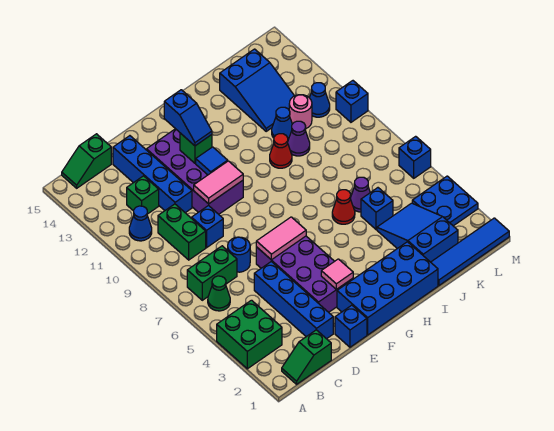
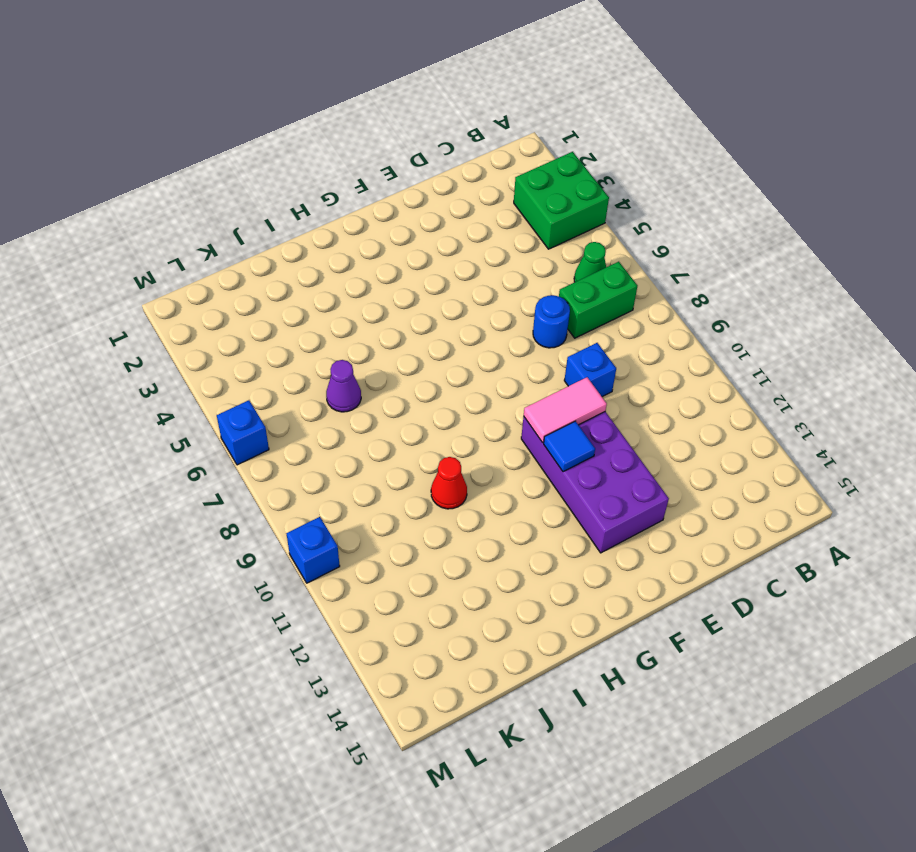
none -> green slope B1:C1 level 1 top C
none -> blue cone B11 level 1
none -> green slope B15:C15 level 1 top C
none -> green brick C9:C10 level 1

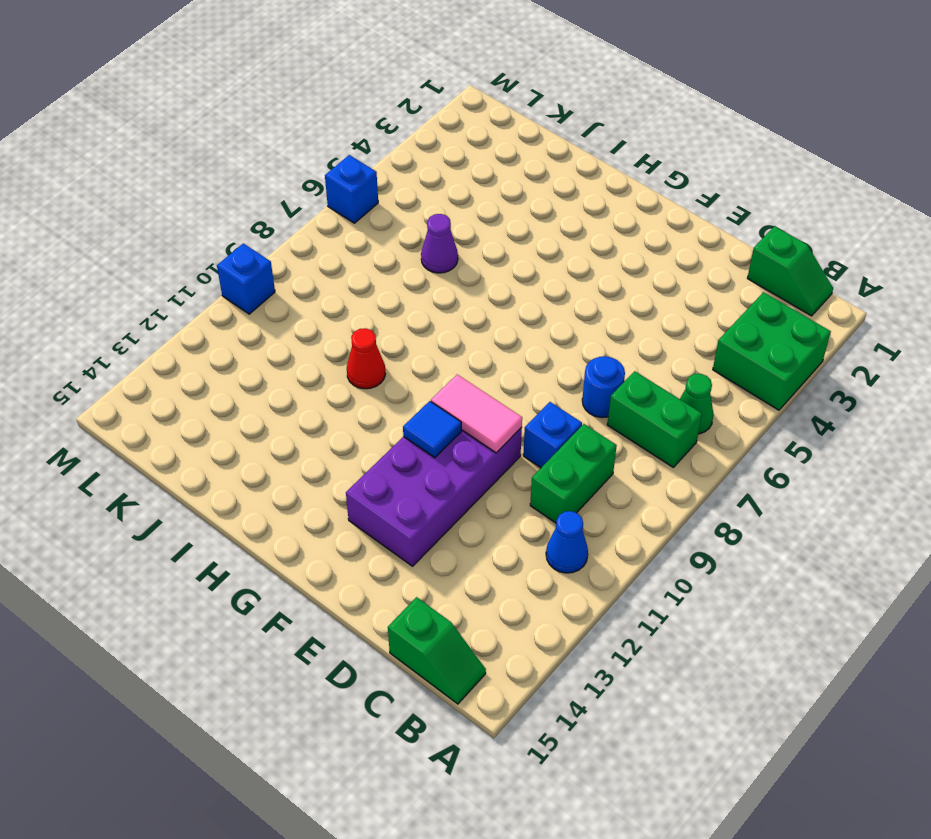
none -> green brick C12 level 1
none -> blue brick D2:D5 level 1
none -> blue brick D11:D14 level 1
none -> blue brick E1 level 1

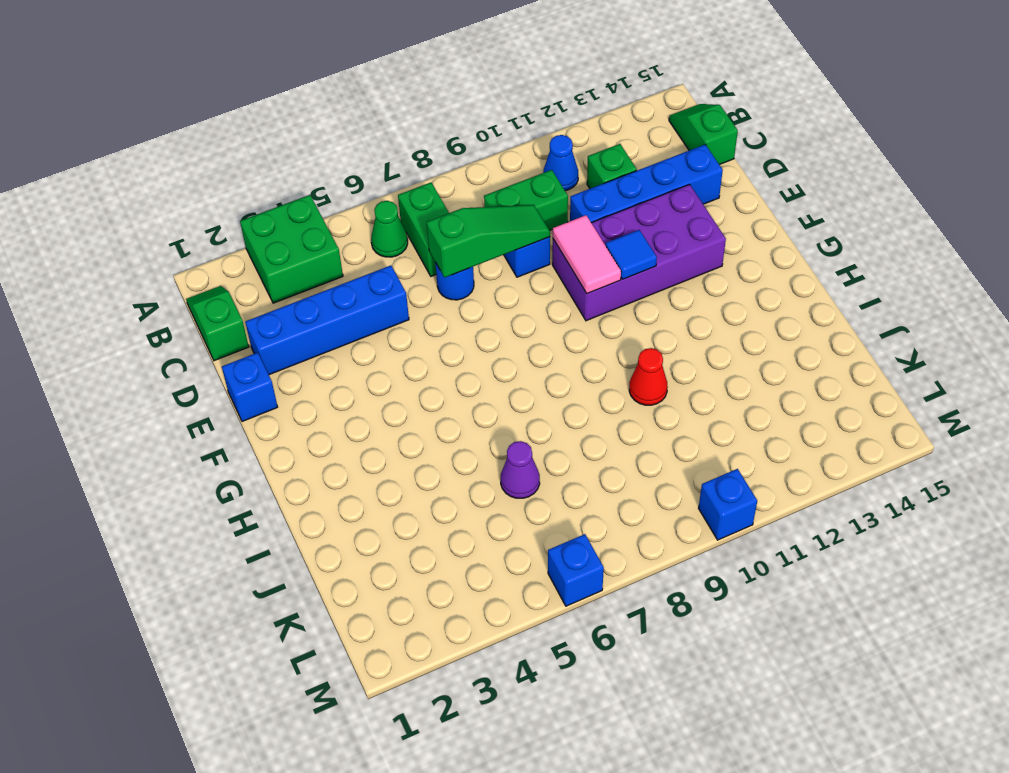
green slope D7:D9 level 2 top 7 -> none
none -> purple brick E3:F6 level 1
none -> blue brick F1:I2 level 1
none -> red cone I6 level 1
none -> blue tile J1:M1 level 1

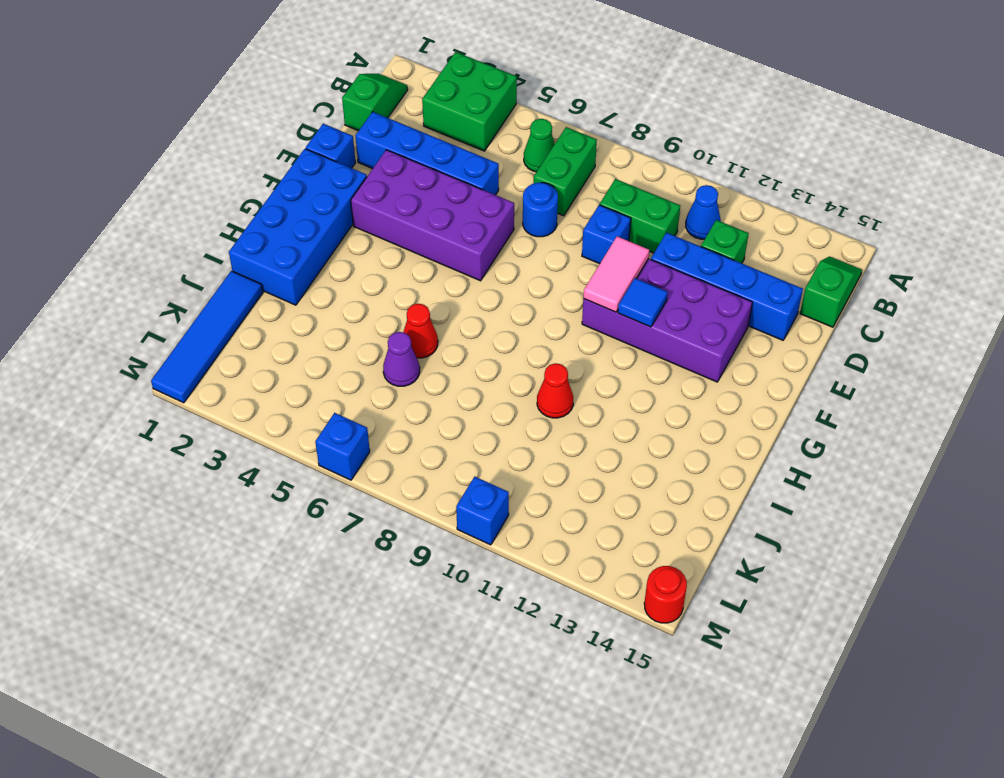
red round brick M15 level 1 -> none
none -> blue slope J2:K4 level 1 top 2
none -> blue brick J5 level 1
none -> purple cone J10 level 1
none -> blue cone J11 level 1

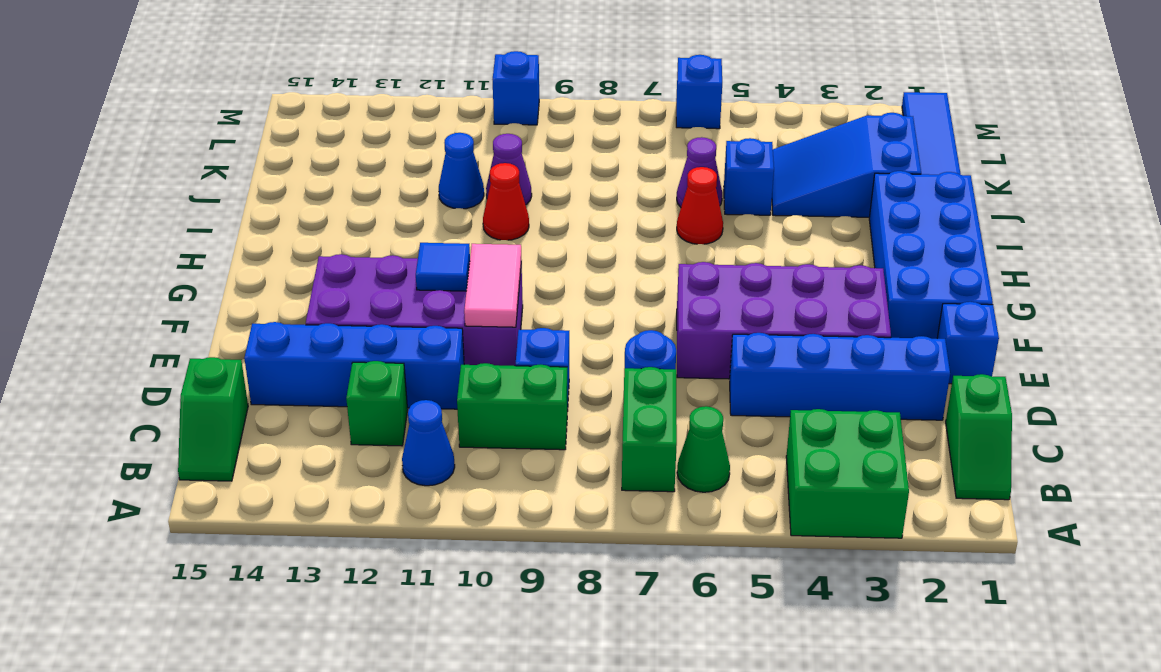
none -> blue slope J12:K14 level 1 top 14
none -> pink round brick K11 level 1
none -> blue plate L3:M4 level 1
none -> blue cone L11 level 1

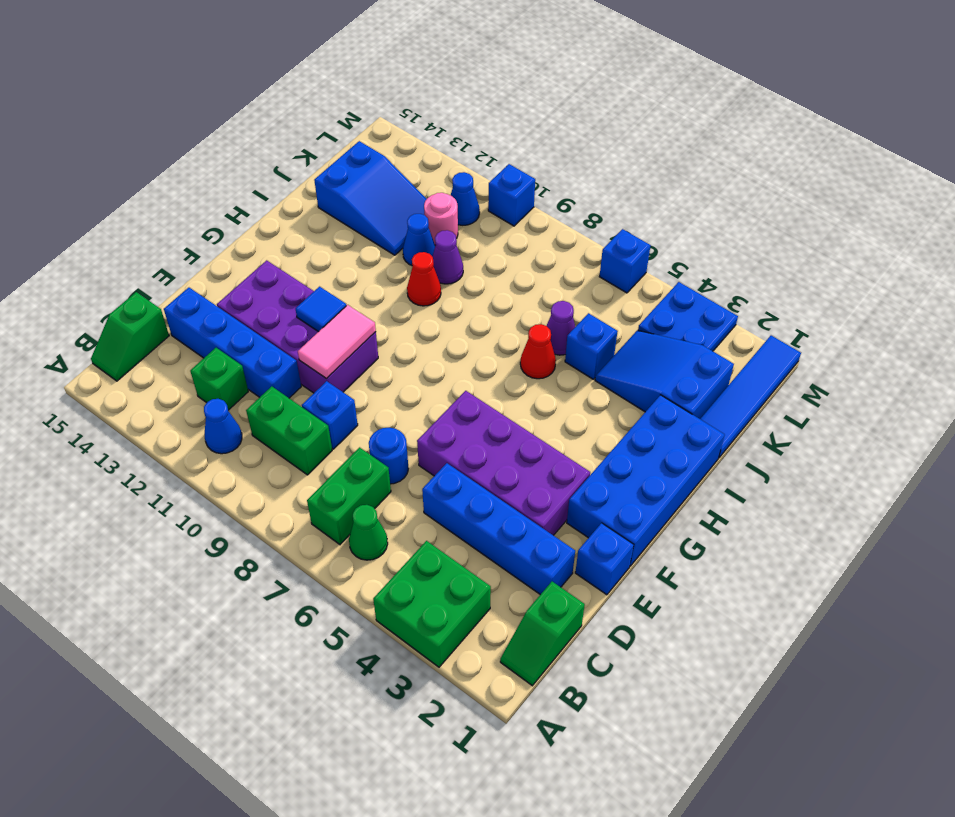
none -> pink tile E6:F6 level 2
none -> pink tile F3 level 2
none -> green brick F12 level 2
none -> blue slope F12:F13 level 3 top 13

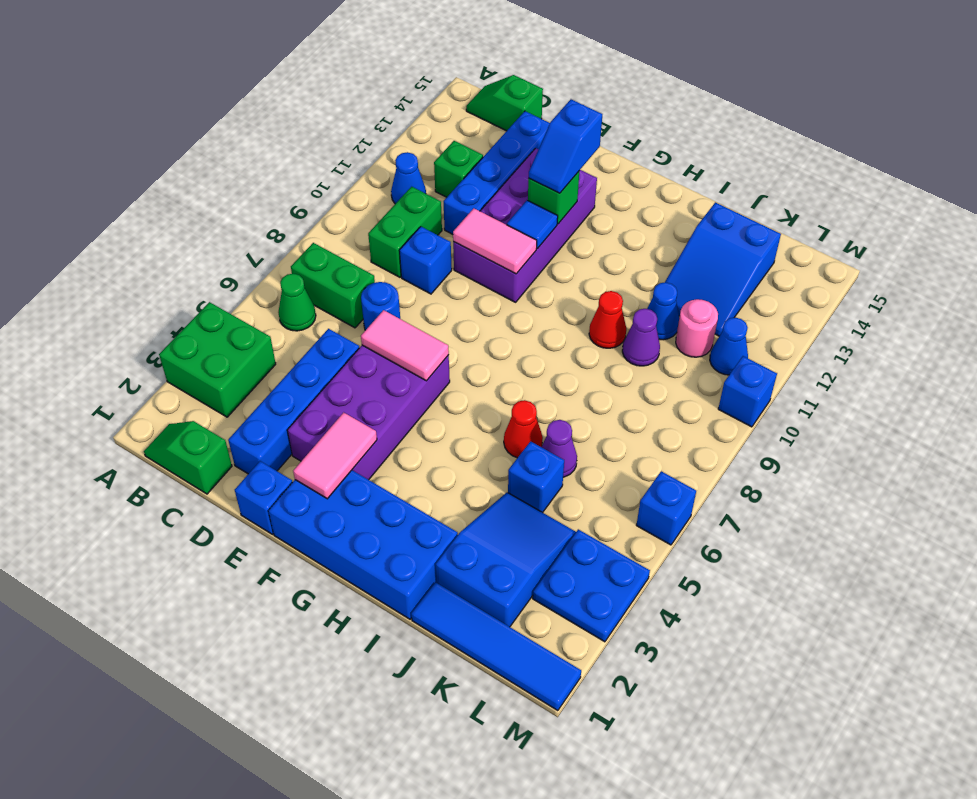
pink tile F2:F3 level 2 -> pink tile F3 level 2

